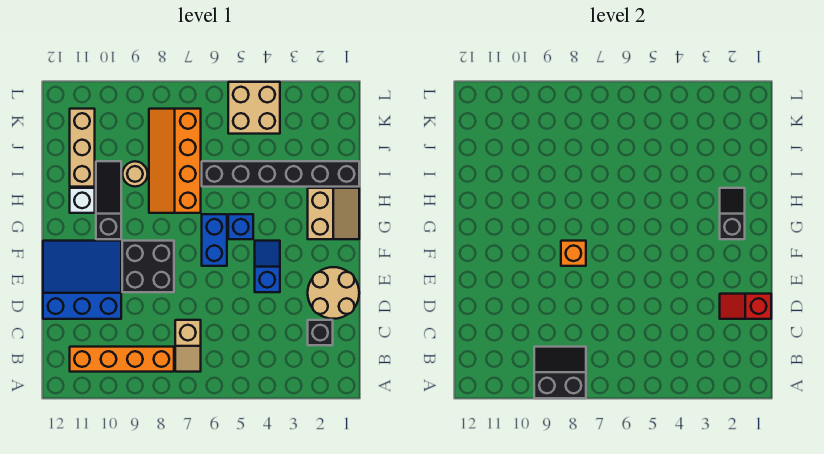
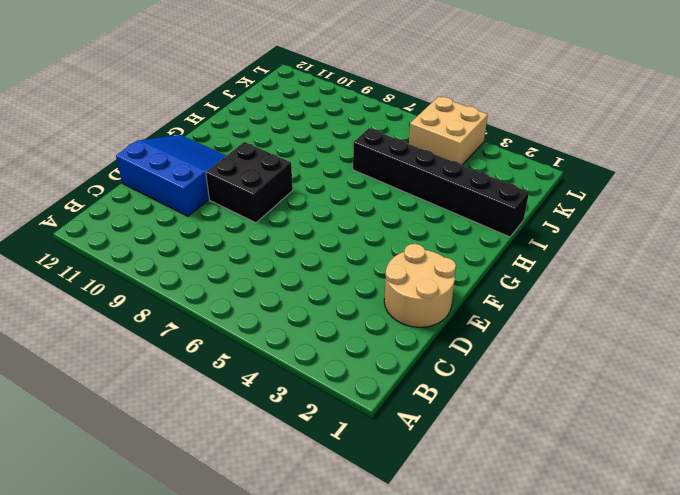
none -> tan slope B7:C7 level 1 top C
none -> orange brick B8:B11 level 1
none -> black brick C2 level 1

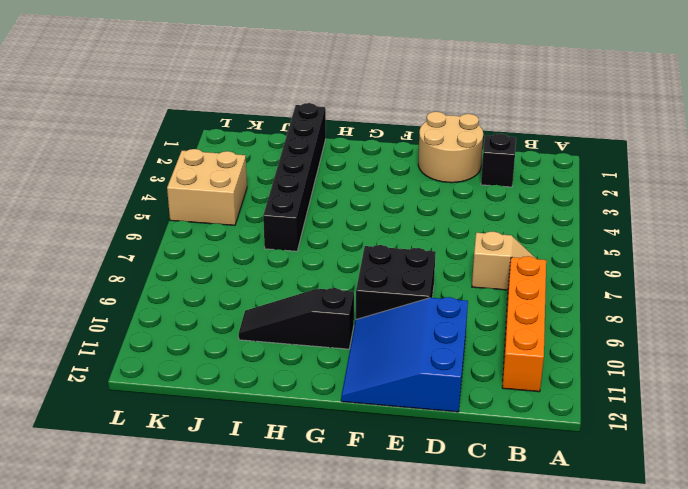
none -> blue slope E4:F4 level 1 top E
none -> blue brick F6:G6 level 1
none -> tan slope G1:H2 level 1 top 2

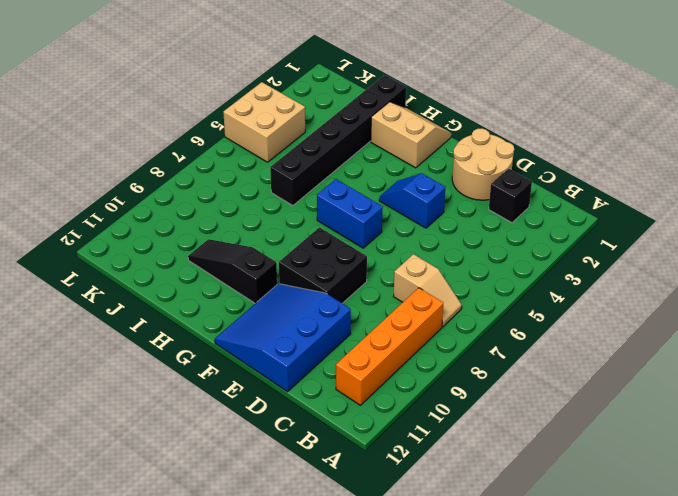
none -> blue brick G5 level 1
none -> orange slope H7:K8 level 1 top 7
none -> white brick H11 level 1

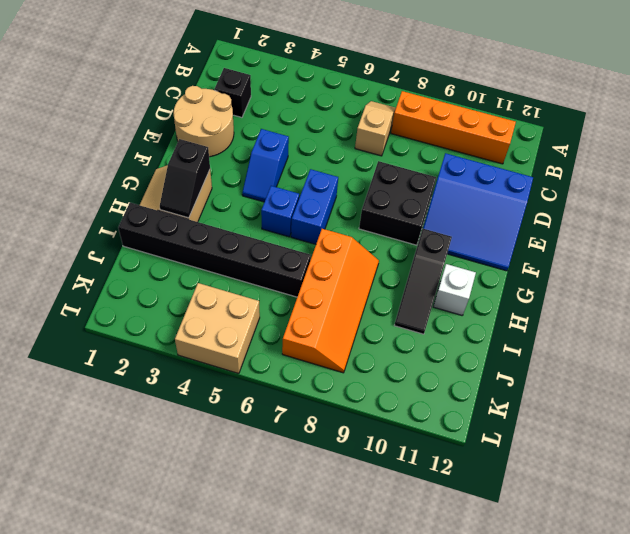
none -> tan round brick I9 level 1
none -> tan brick I11:K11 level 1
none -> black slope A8:B9 level 2 top A

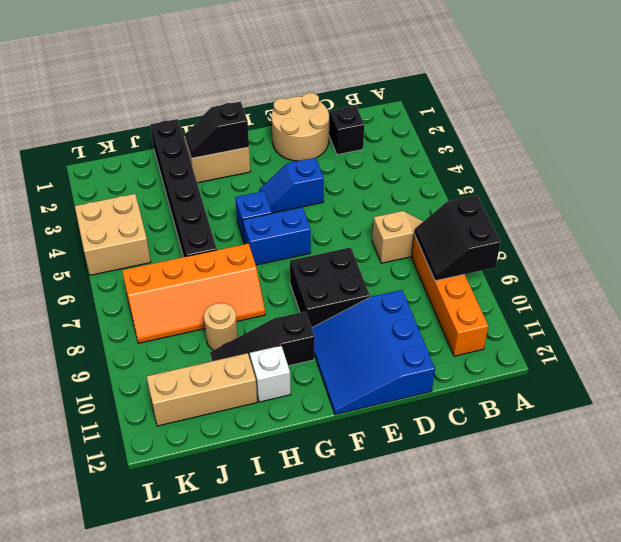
none -> red slope D1:D2 level 2 top 1
none -> orange brick F8 level 2

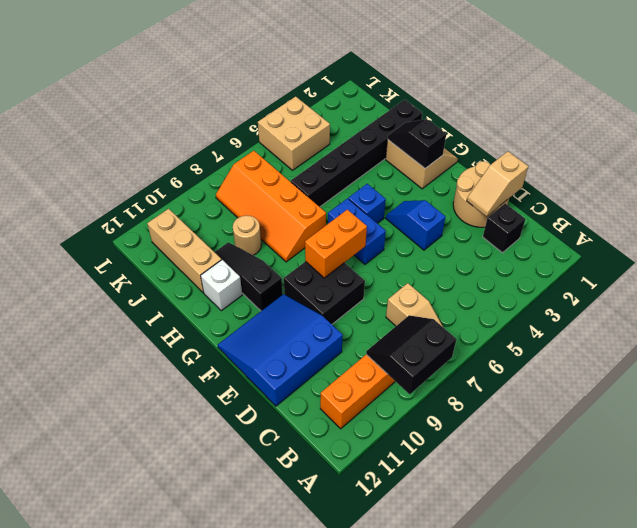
tan slope D1:D2 level 2 top 1 -> red slope D1:D2 level 2 top 1
orange brick F7:F8 level 2 -> orange brick F8 level 2

